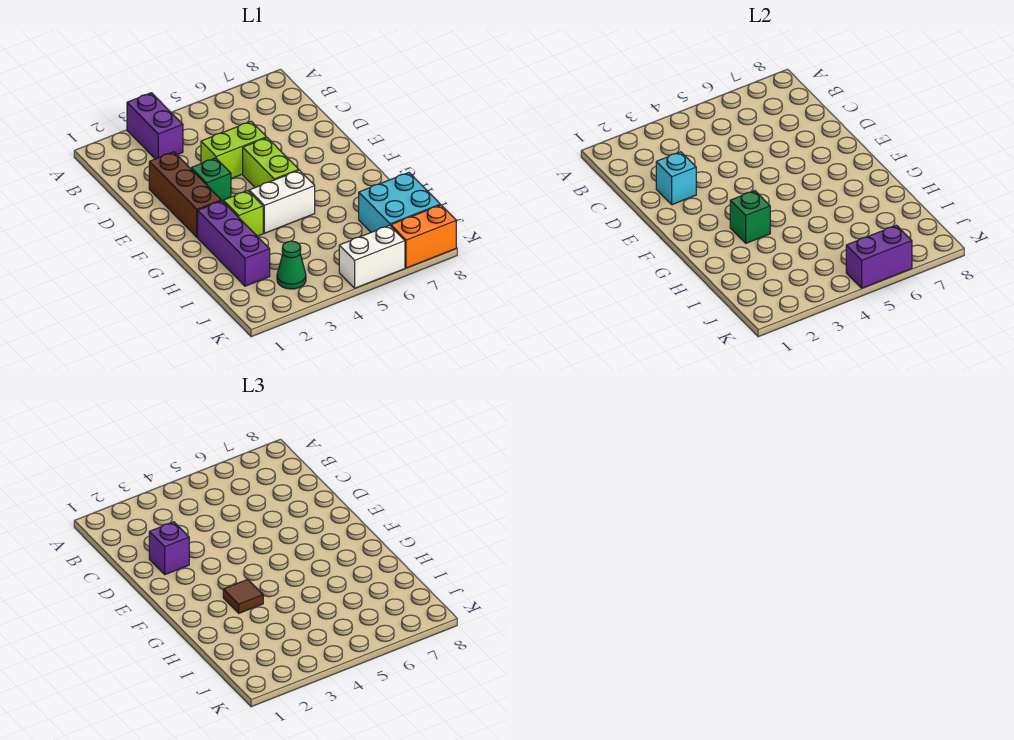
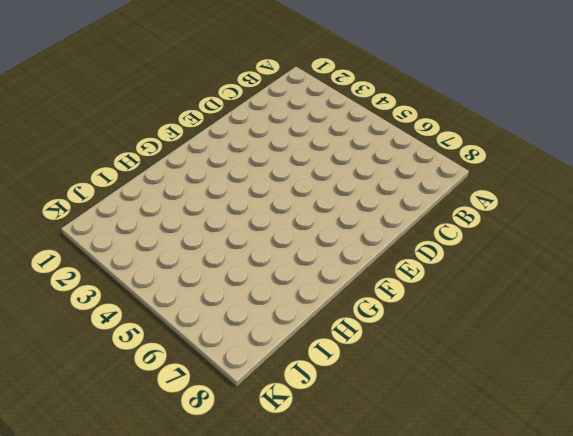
none -> purple brick A3:B3 level 1
none -> brown brick D2:F2 level 1
none -> lime brick D4:D5 level 1

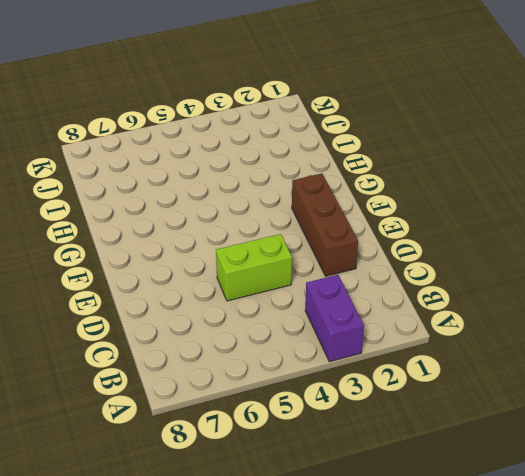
none -> green brick E3 level 1
none -> lime brick E5:F5 level 1
none -> purple brick G2:I2 level 1

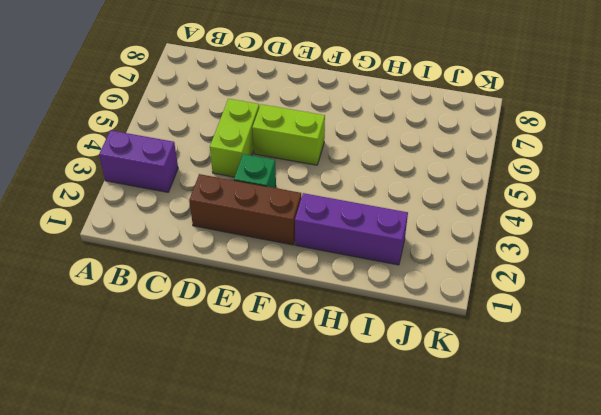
none -> lime brick G3 level 1
none -> white brick G4:G5 level 1
none -> cyan brick I7:J8 level 1

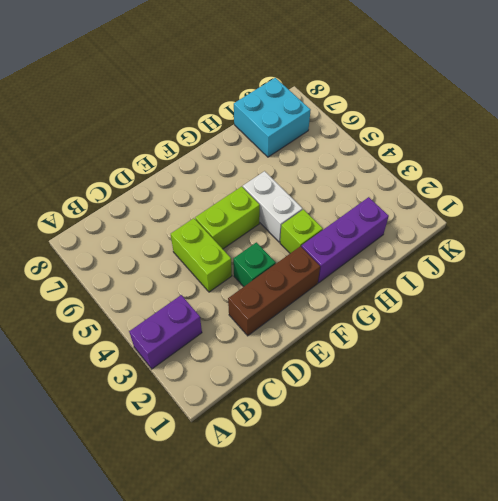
none -> green cone J3 level 1
none -> white brick K5:K6 level 1
none -> orange brick K7:K8 level 1

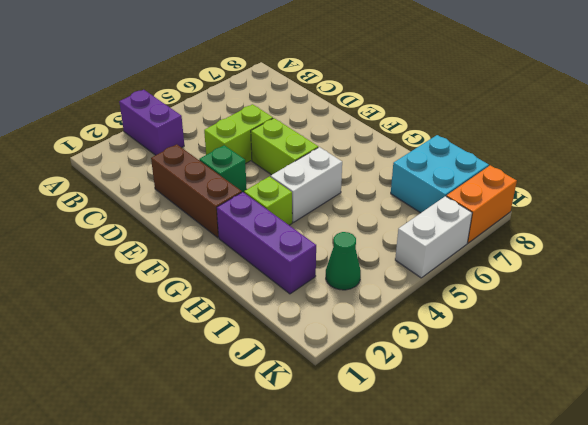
none -> cyan brick D2 level 2
none -> green brick G3 level 2
none -> purple brick K5:K6 level 2

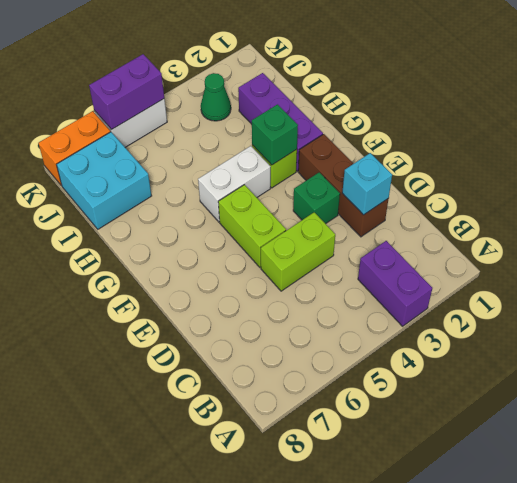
none -> purple brick D2 level 3
none -> brown tile G3 level 3

